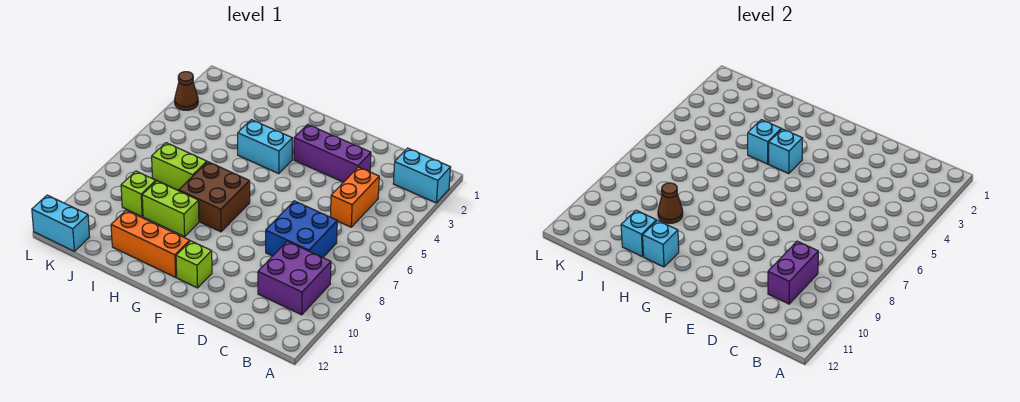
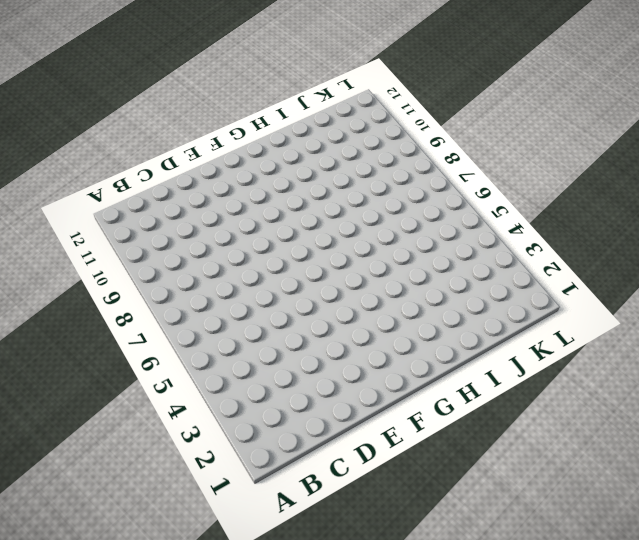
none -> cyan brick A2:B2 level 1
none -> purple brick B9:C10 level 1
none -> orange brick C4:C5 level 1

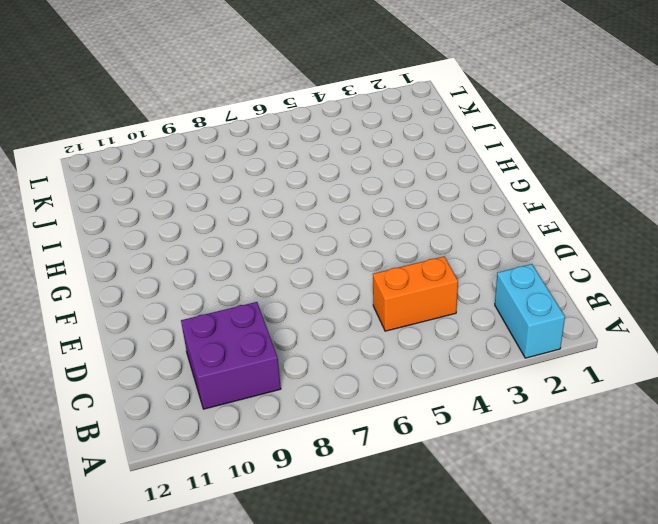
none -> blue brick C7:D8 level 1
none -> purple brick D3:F3 level 1
none -> lime brick F11 level 1

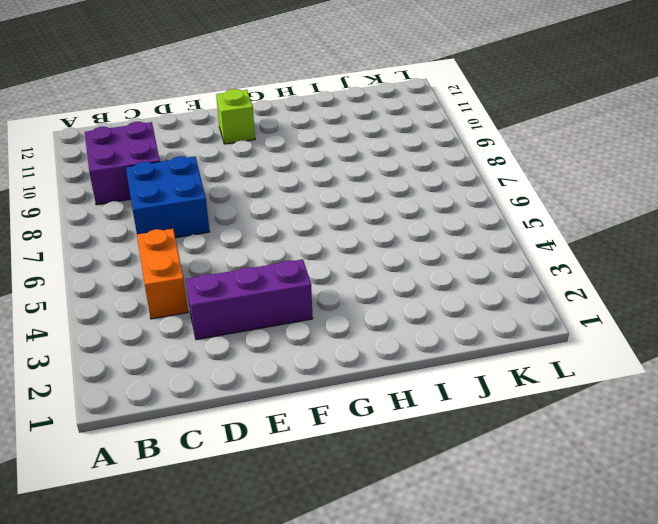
none -> cyan brick A2:B2 level 1
none -> cyan brick G4:H4 level 1
none -> brown brick G7:H8 level 1

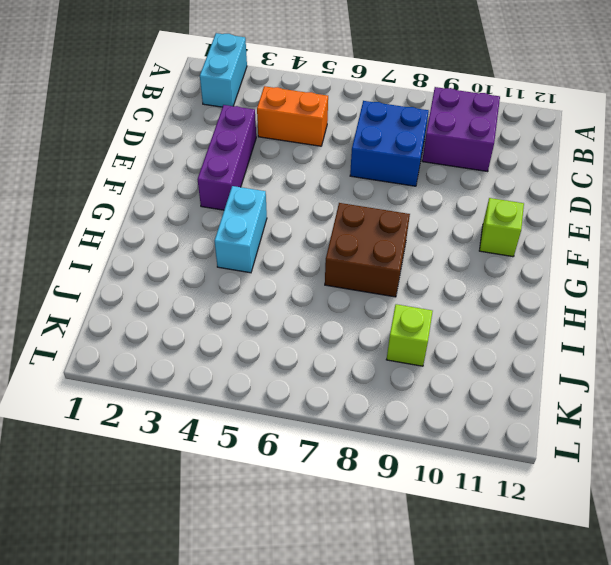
none -> orange brick G11:I11 level 1
none -> lime brick H9:I9 level 1
none -> lime brick I7:J7 level 1

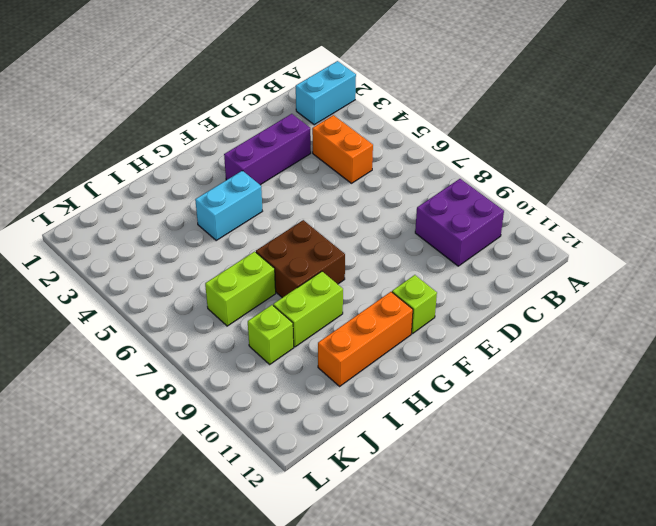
none -> blue brick C7:D8 level 1
none -> cyan brick K12:L12 level 1
none -> brown cone L3 level 1

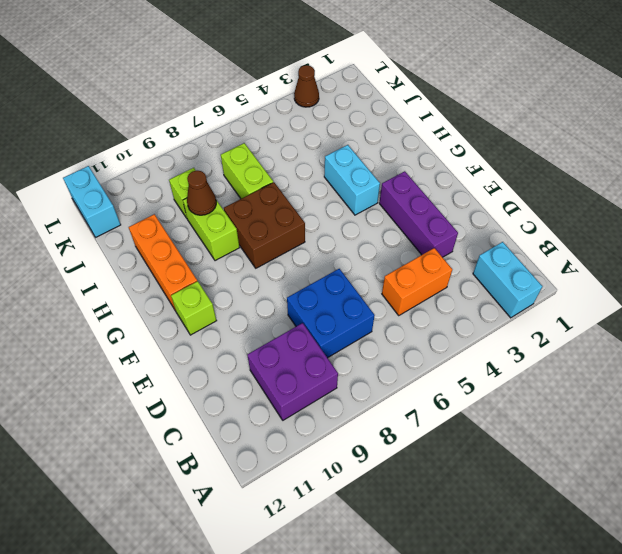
none -> purple brick C9:C10 level 2
none -> cyan brick G4 level 2
none -> cyan brick H4 level 2

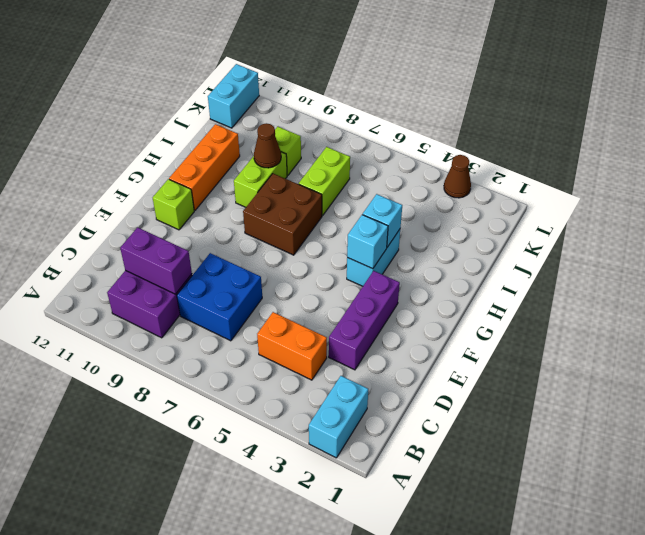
none -> cyan brick H11 level 2
none -> cyan brick I11 level 2

